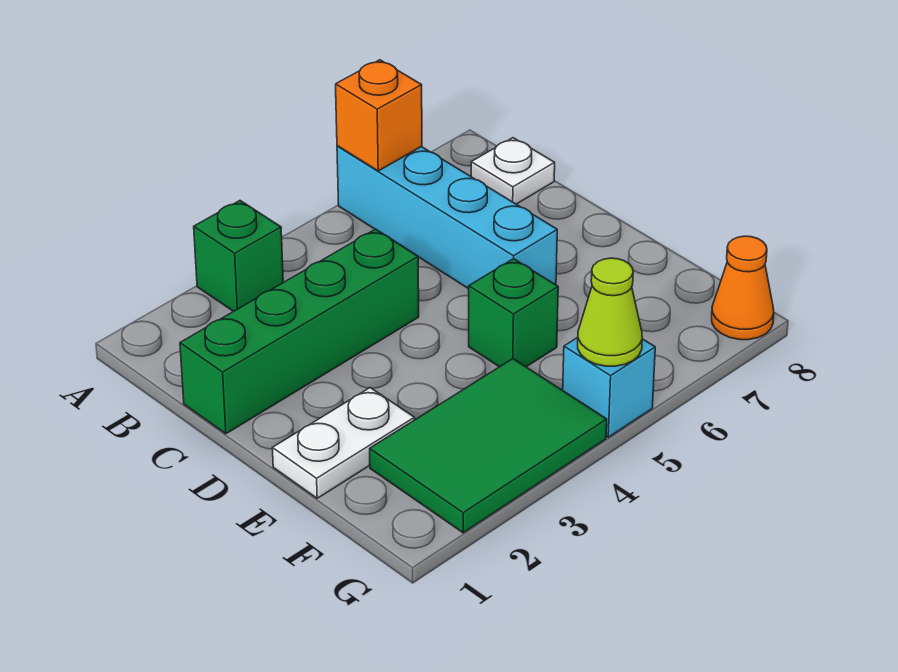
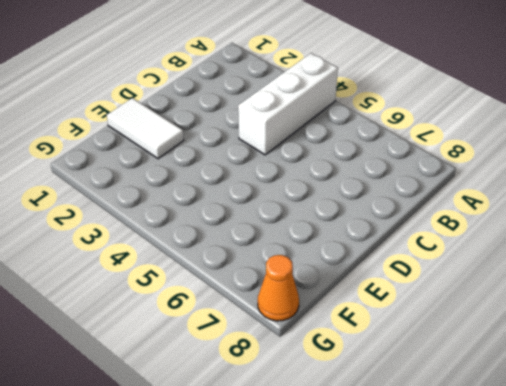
white brick A4:C4 level 1 -> green brick C1:C4 level 1
white tile E1:E2 level 1 -> white plate E1:E2 level 1
none -> green brick A3 level 1
none -> cyan brick A6:D6 level 1

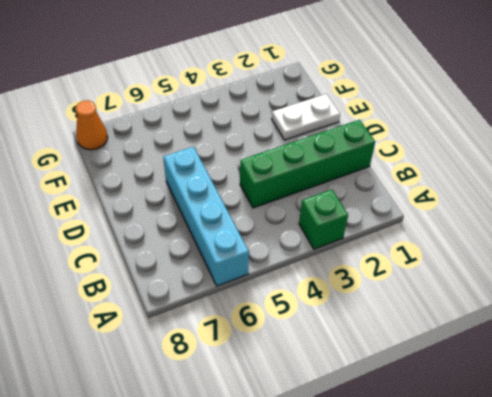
none -> white plate B8 level 1
none -> green brick E5 level 1

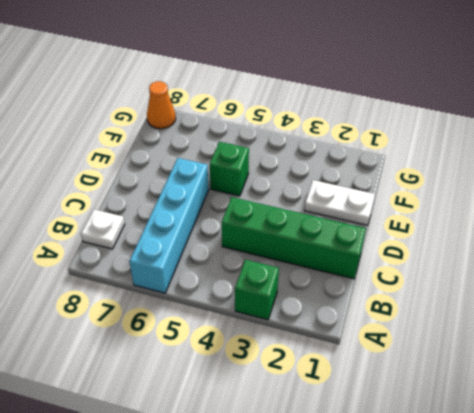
none -> green tile F2:G4 level 1
none -> cyan brick G5 level 1

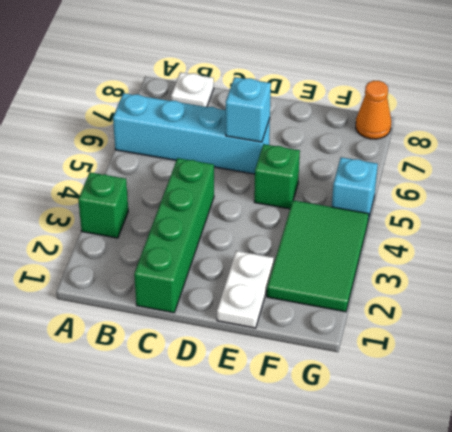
cyan brick D6 level 2 -> none
none -> orange brick A6 level 2
none -> lime cone G5 level 2

